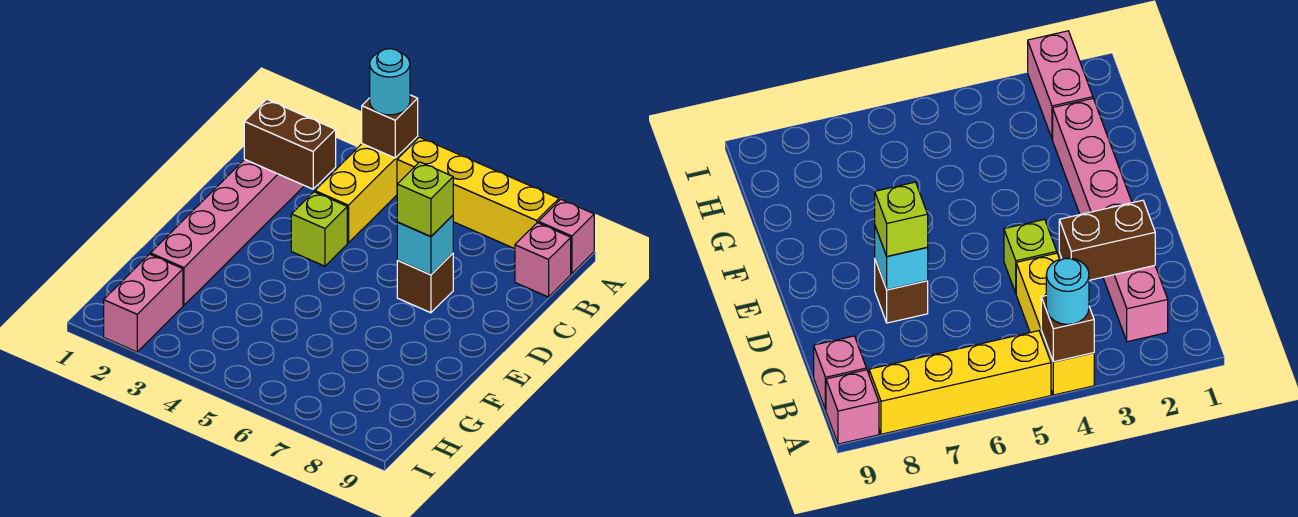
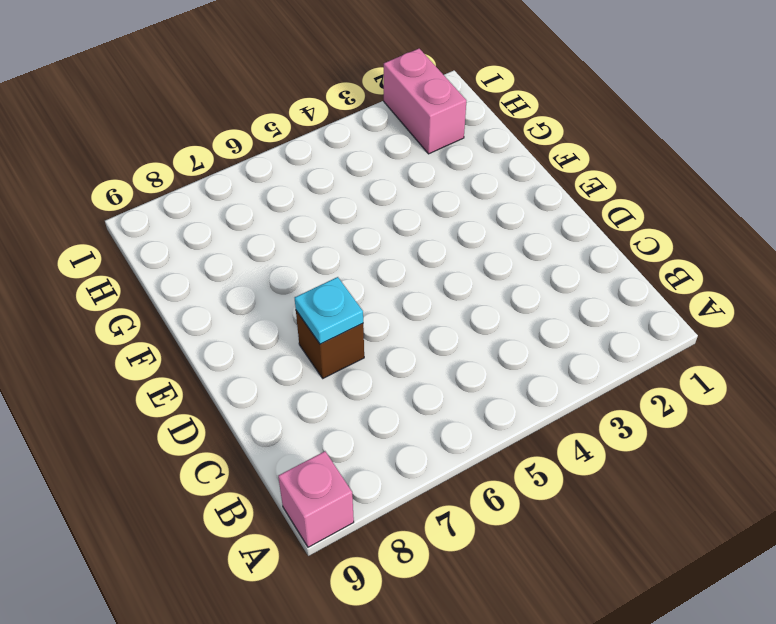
cyan plate D7 level 2 -> cyan brick D7 level 2
none -> yellow brick A4:C4 level 1
none -> yellow brick A5:A8 level 1
none -> pink brick B2:G2 level 1

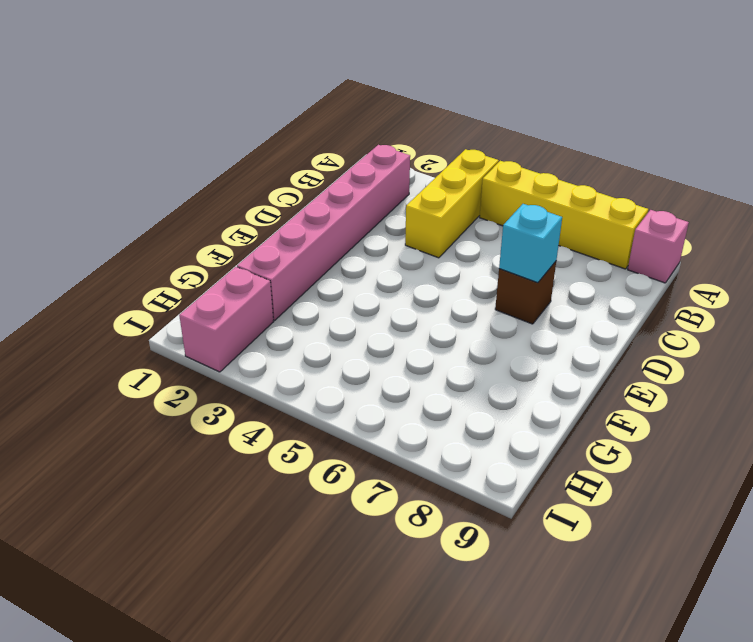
none -> pink brick B9 level 1
none -> lime brick D4 level 1
none -> brown brick A4 level 2

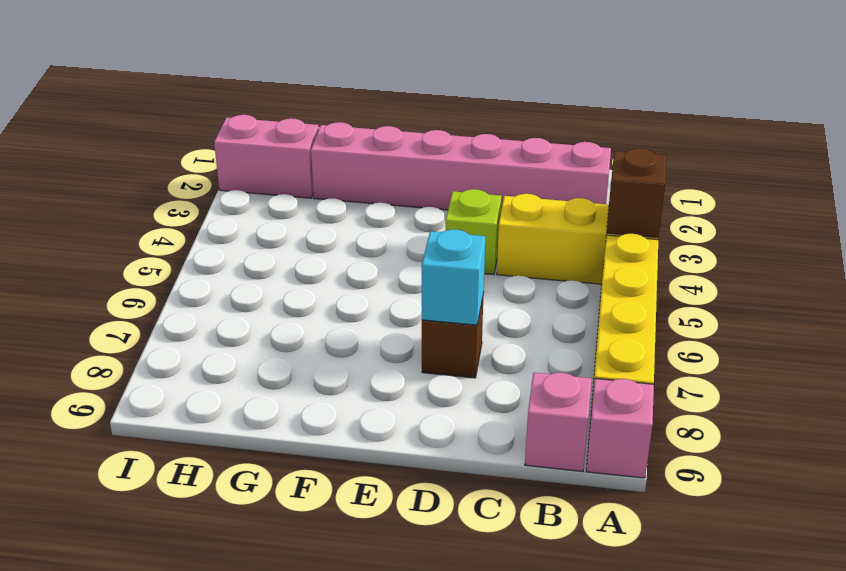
none -> brown brick C2:C3 level 2
none -> cyan round brick A4 level 3
none -> lime brick D7 level 3

